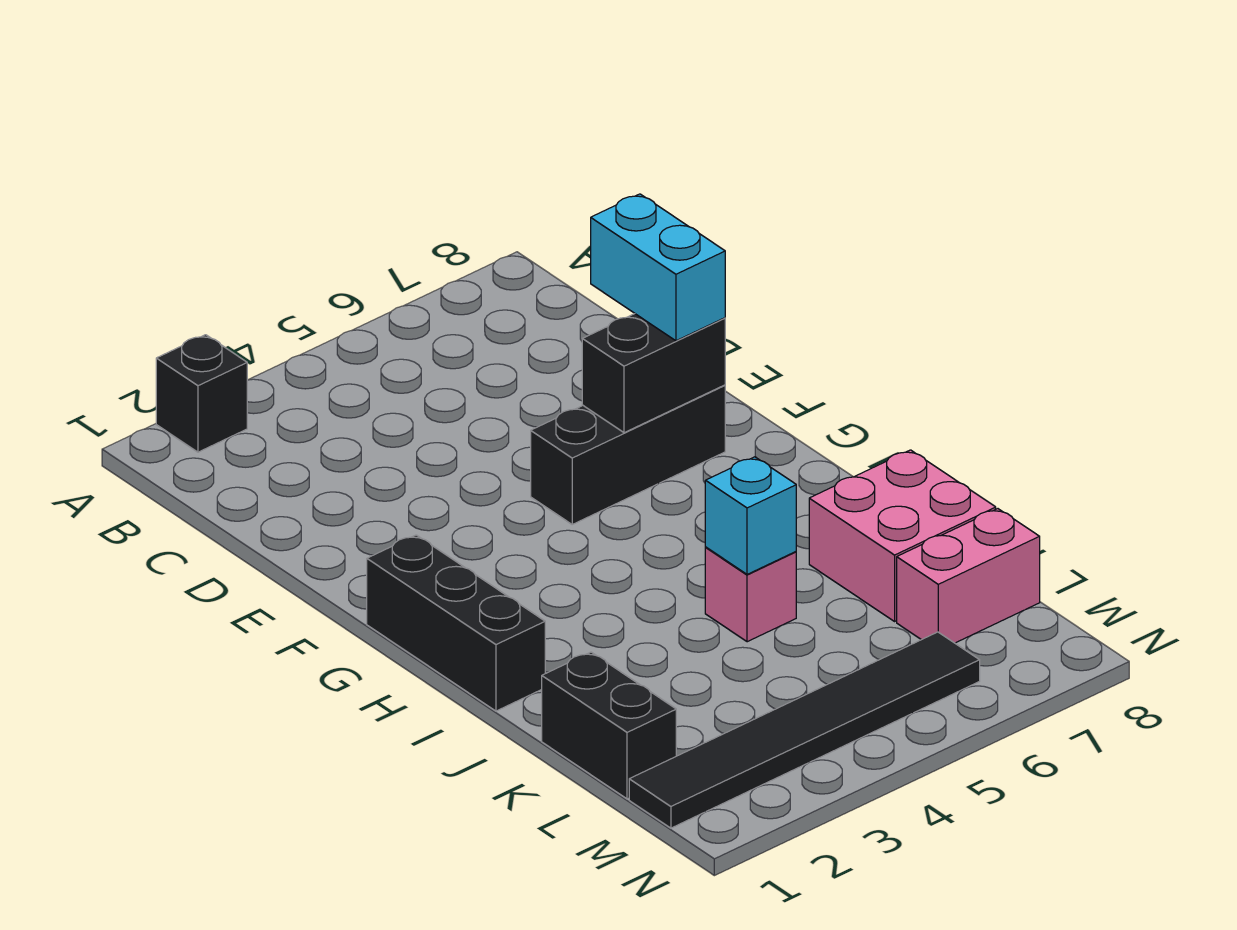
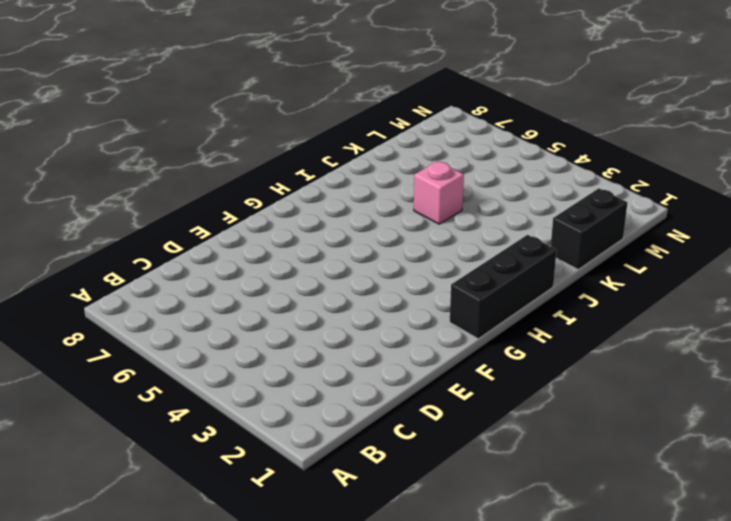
none -> black brick A2 level 1
none -> black brick F5:F7 level 1

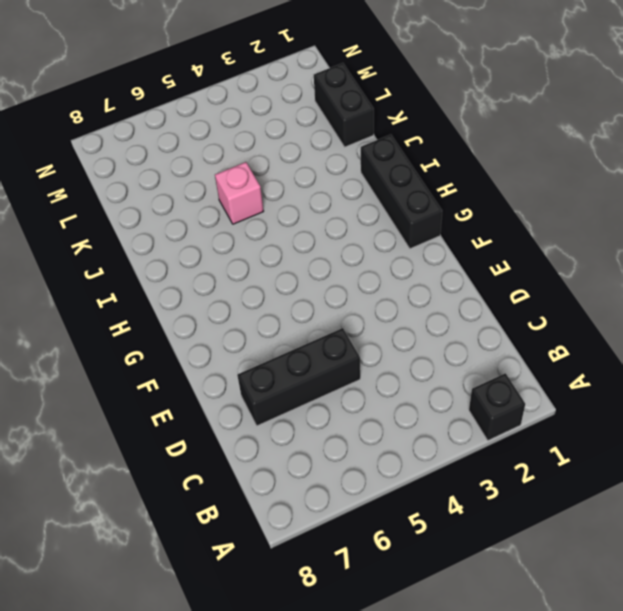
black brick D5:D7 level 1 -> black brick F5:F7 level 1
none -> pink brick J7:K8 level 1
none -> pink brick L7:L8 level 1

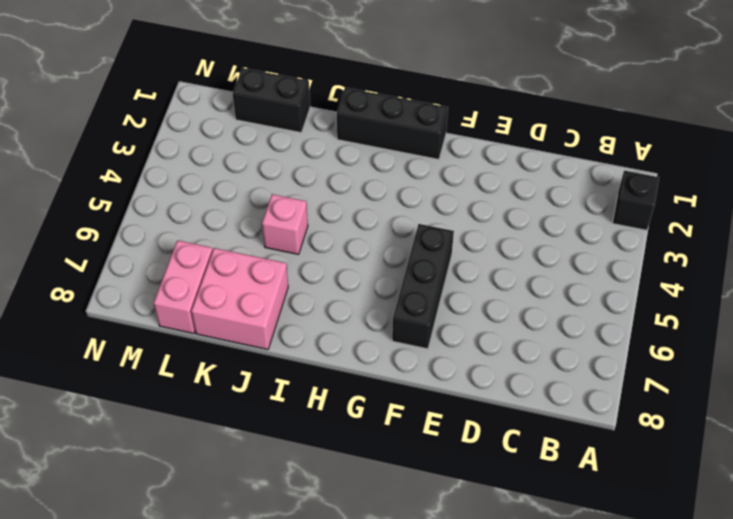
none -> black tile M1:M6 level 1
none -> black brick F6:F7 level 2

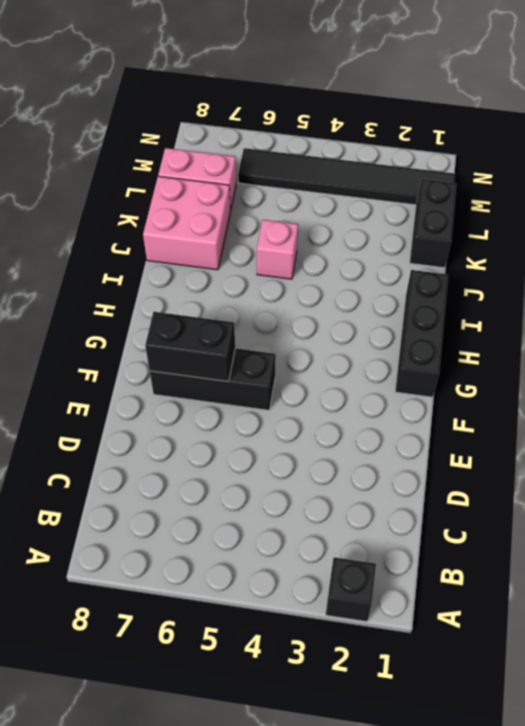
none -> cyan brick J5 level 2
none -> cyan brick E7:F7 level 3

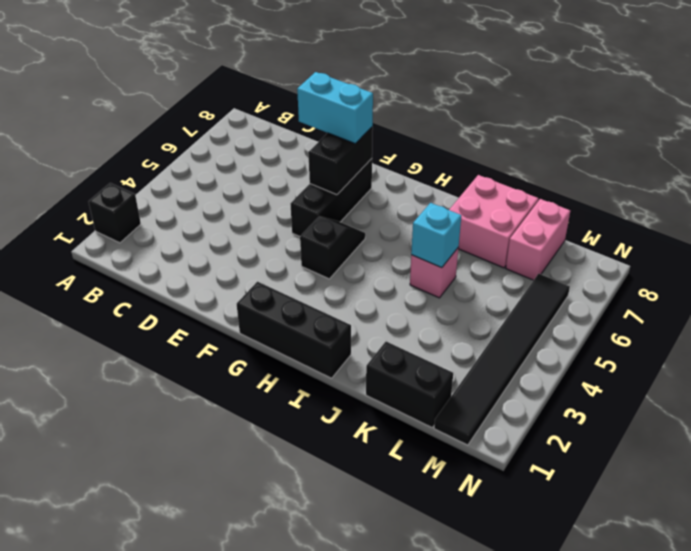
black slope G4:G5 level 1 top 4 -> none

